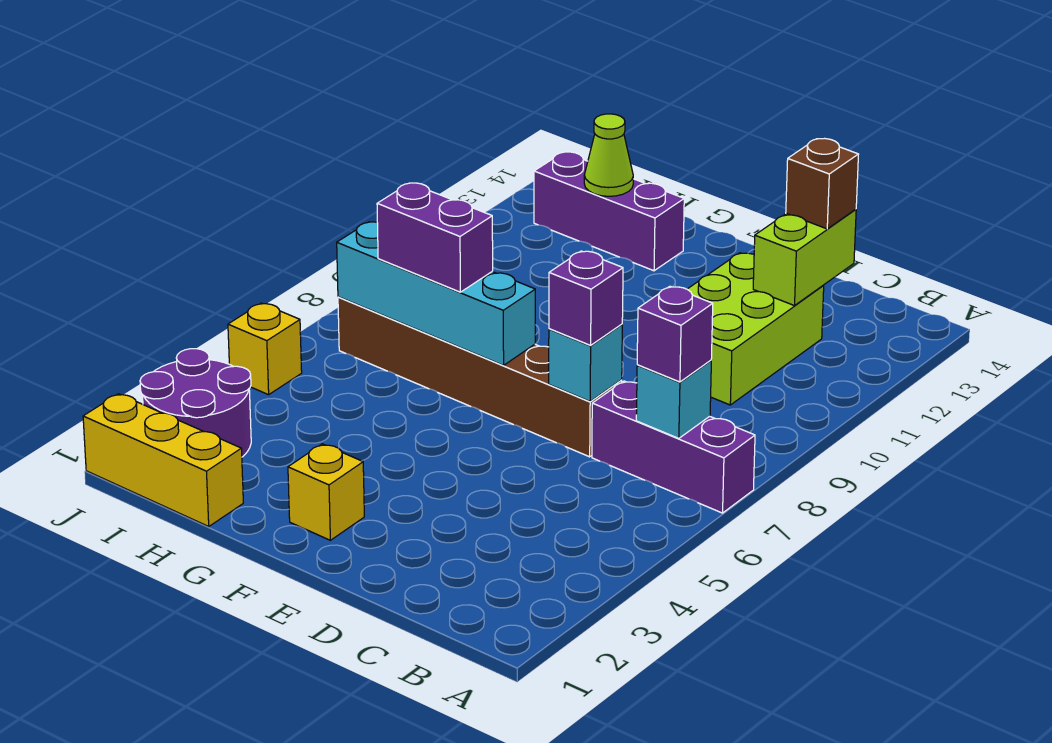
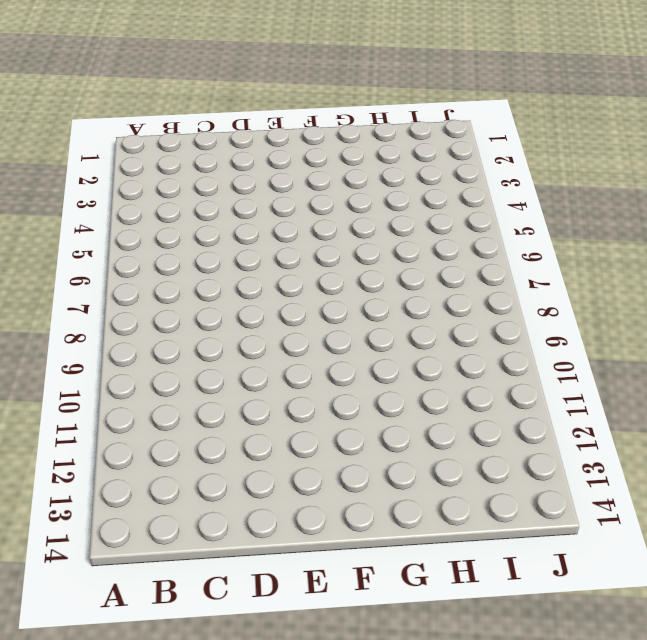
none -> purple brick A7:C7 level 1
none -> lime brick C10:D12 level 1
none -> brown brick D7:I7 level 1

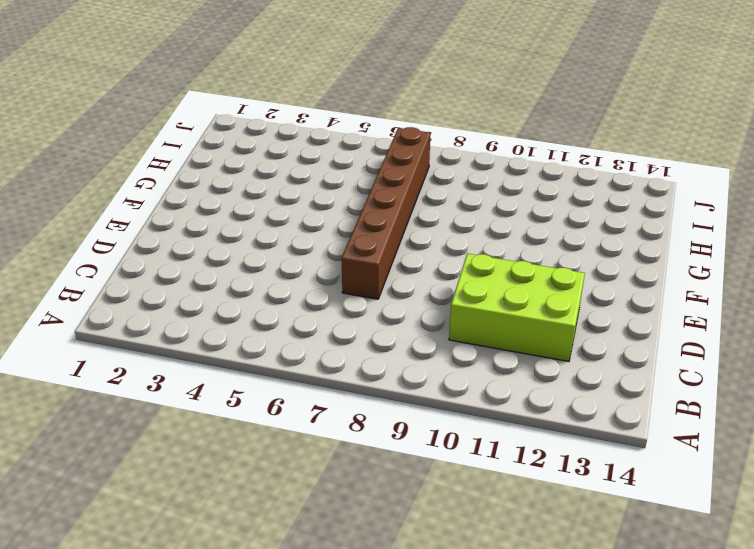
none -> purple brick A7:C7 level 1
none -> yellow brick F2 level 1
none -> purple brick G13:I13 level 1

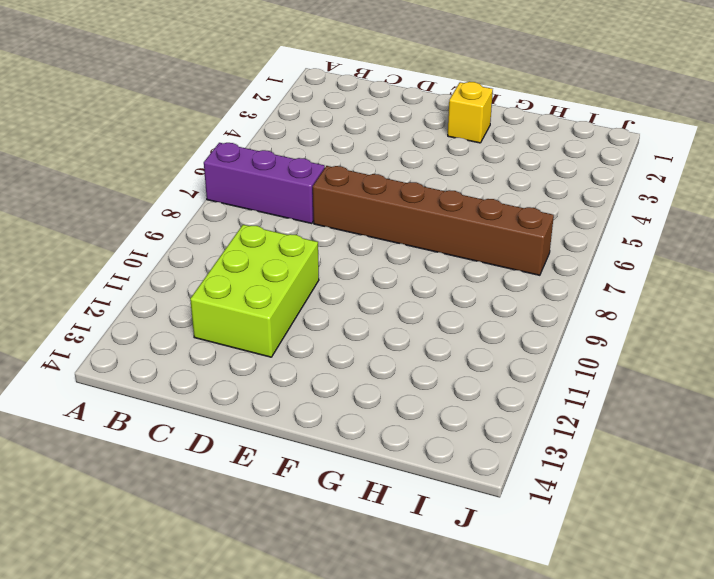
none -> purple brick G13:I13 level 1
none -> yellow brick H1:J1 level 1
none -> purple round brick I2:J3 level 1

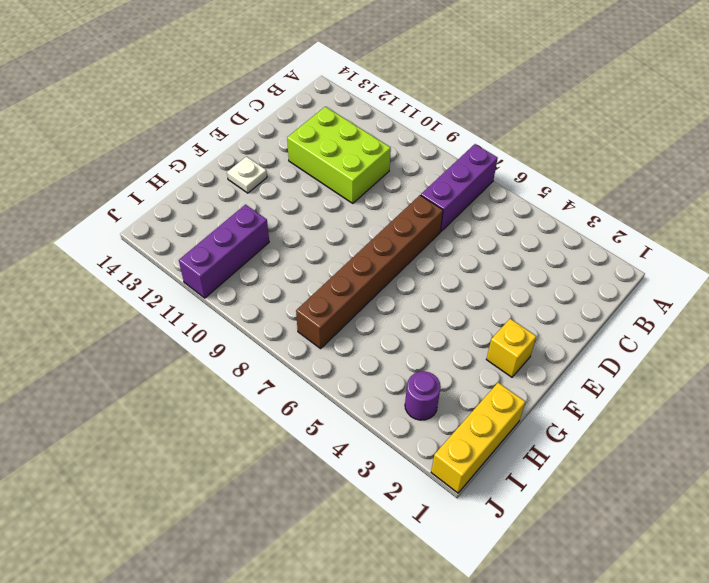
white plate F13 level 1 -> none
purple brick H11:J11 level 1 -> purple brick G13:I13 level 1
purple round brick I3 level 1 -> purple round brick I2:J3 level 1
none -> yellow brick J5 level 1
none -> cyan brick B7 level 2
none -> lime brick C12:C13 level 2

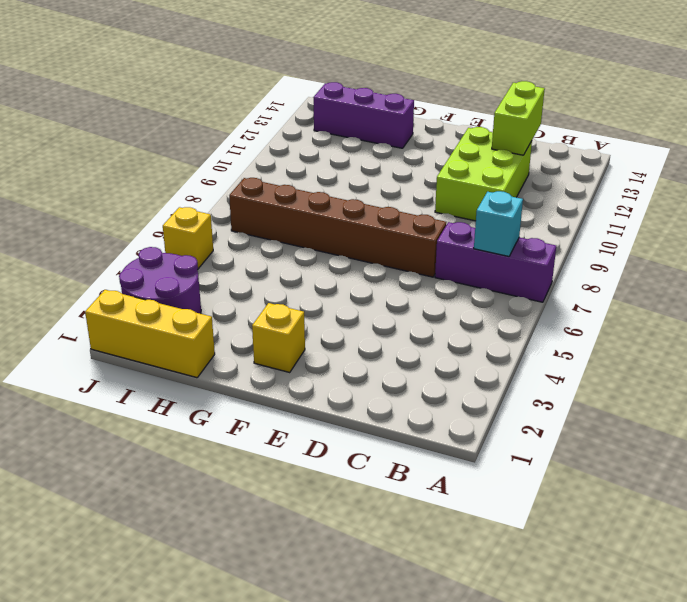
none -> cyan brick D7 level 2
none -> cyan brick F7:I7 level 2
none -> lime cone H13 level 2

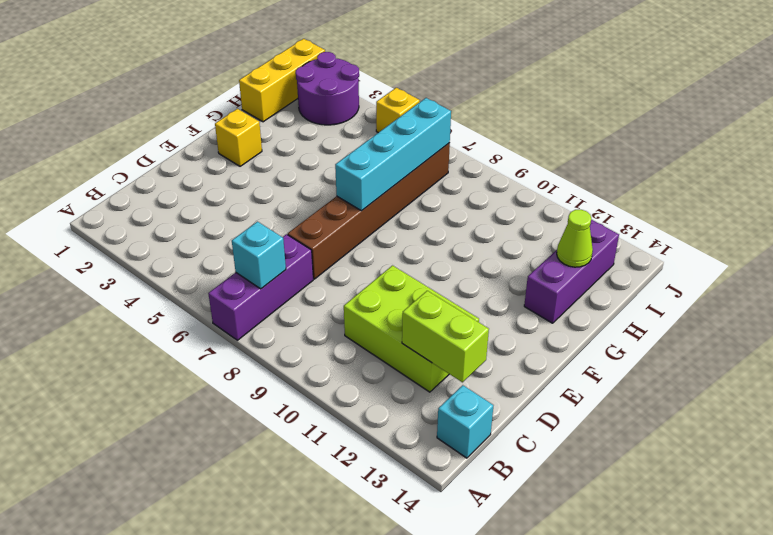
cyan brick B14 level 1 -> cyan brick D7 level 2
none -> purple brick B7 level 3
none -> brown brick C13 level 3
none -> purple brick D7 level 3

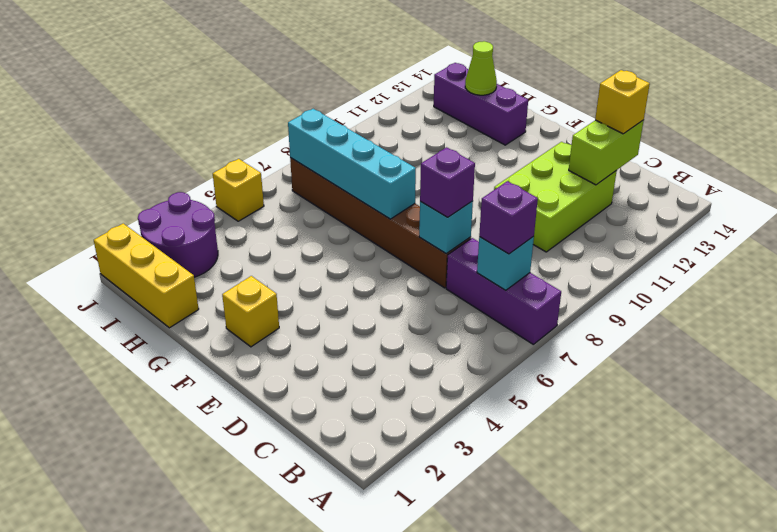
yellow brick C13 level 3 -> brown brick C13 level 3
none -> purple brick G7:H7 level 3

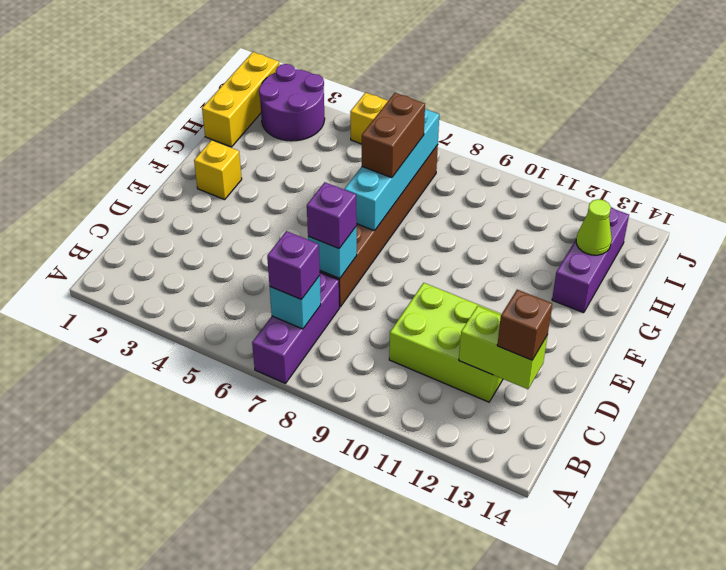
brown brick G7:H7 level 3 -> purple brick G7:H7 level 3

